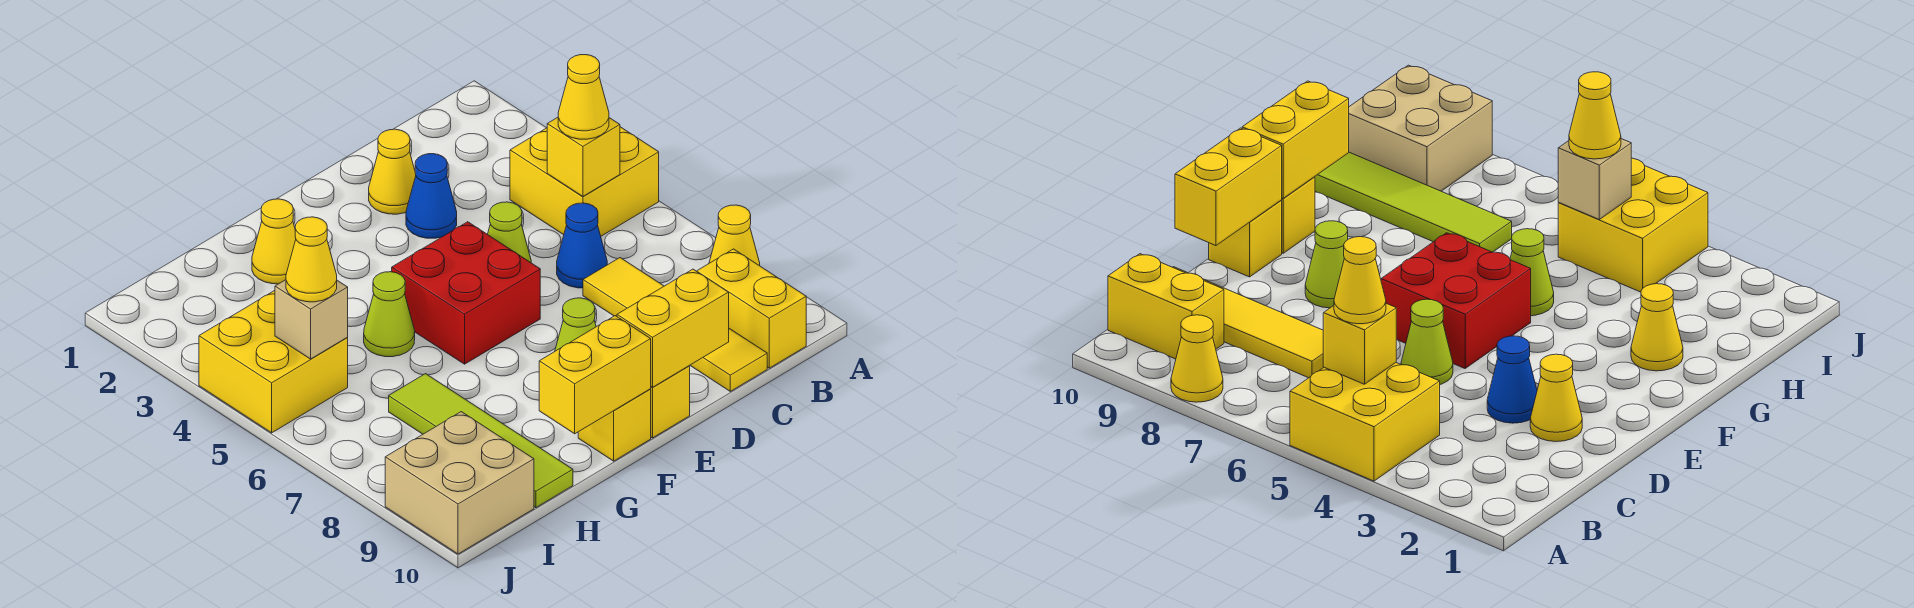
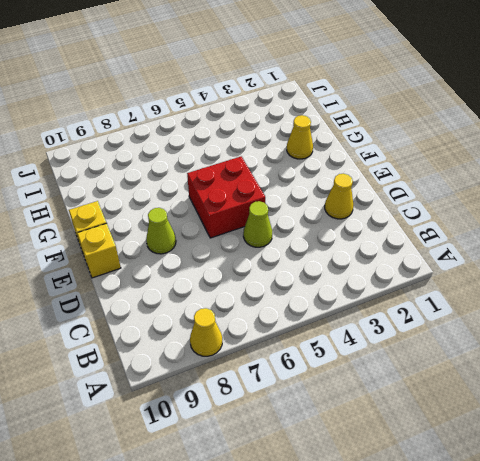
none -> yellow brick A4:B5 level 1
none -> yellow brick B9:B10 level 1
none -> blue cone C6 level 1

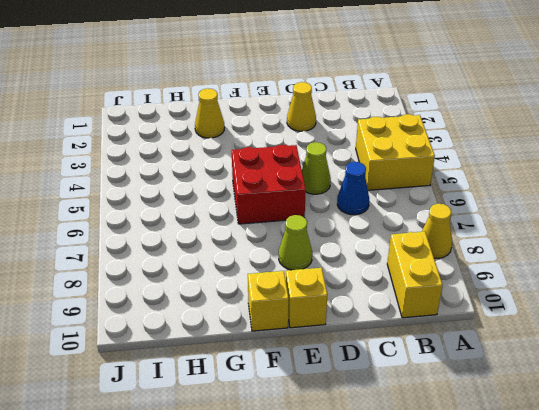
none -> yellow tile C7:C10 level 1
none -> blue cone D3 level 1
none -> lime cone G5 level 1

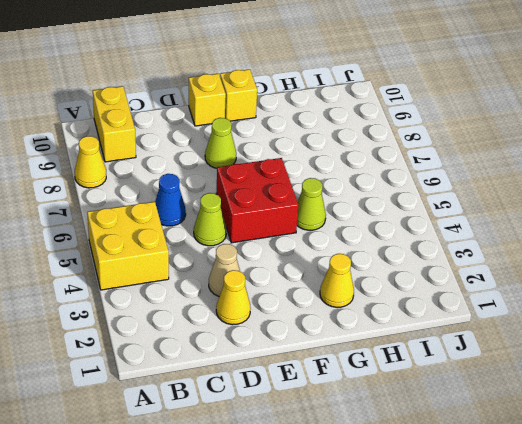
tan cone D3 level 1 -> blue cone D3 level 1
none -> yellow tile C7:C10 level 1
none -> lime tile H7:H10 level 1
none -> yellow brick I4:J5 level 1

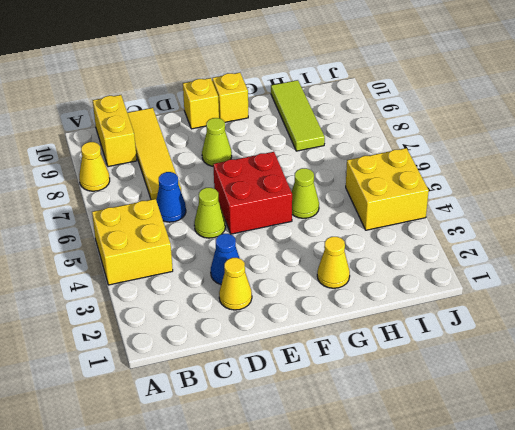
lime tile H8:H10 level 1 -> lime tile H7:H10 level 1
none -> tan brick I9:J10 level 1
none -> yellow brick B5 level 2
none -> yellow brick D10:E10 level 2

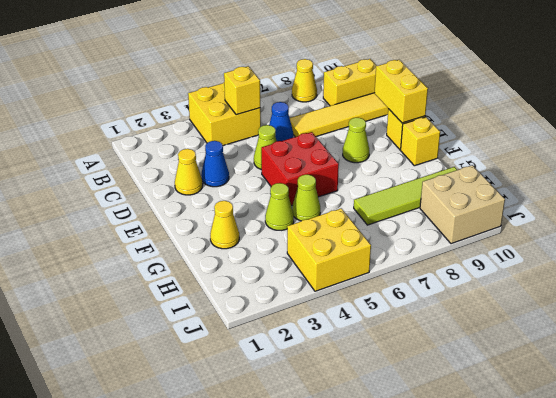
lime cone G4 level 1 -> none
none -> yellow brick F10:G10 level 2
none -> tan brick I5 level 2
none -> yellow cone B5 level 3

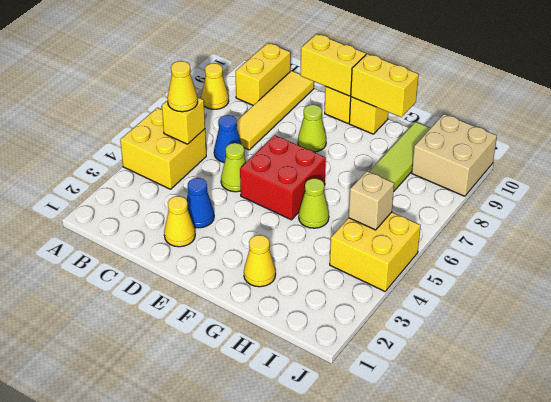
none -> yellow cone I5 level 3

